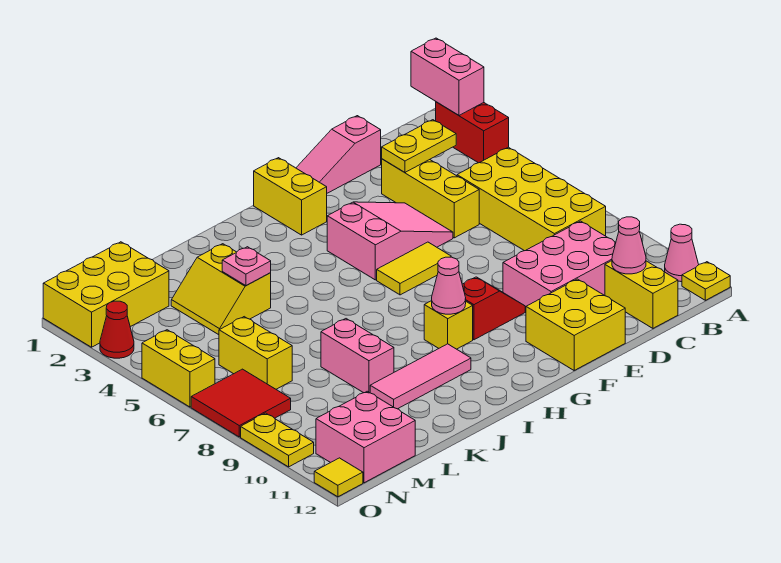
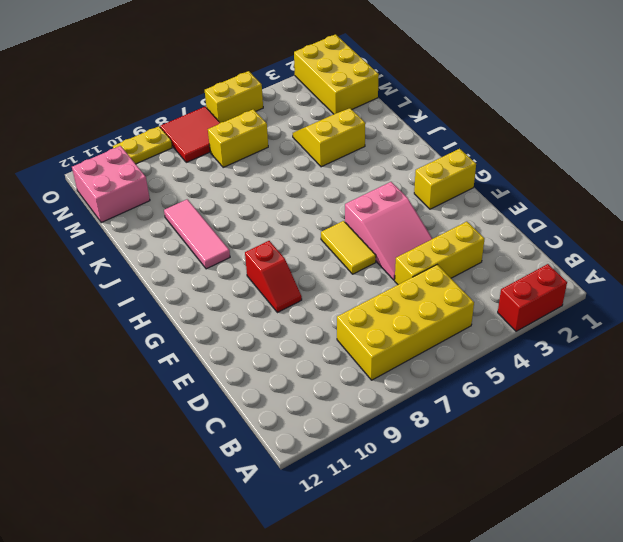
none -> pink cone A11 level 1
none -> yellow plate A12 level 1
none -> pink brick C9:E10 level 1
none -> yellow brick C11:C12 level 1

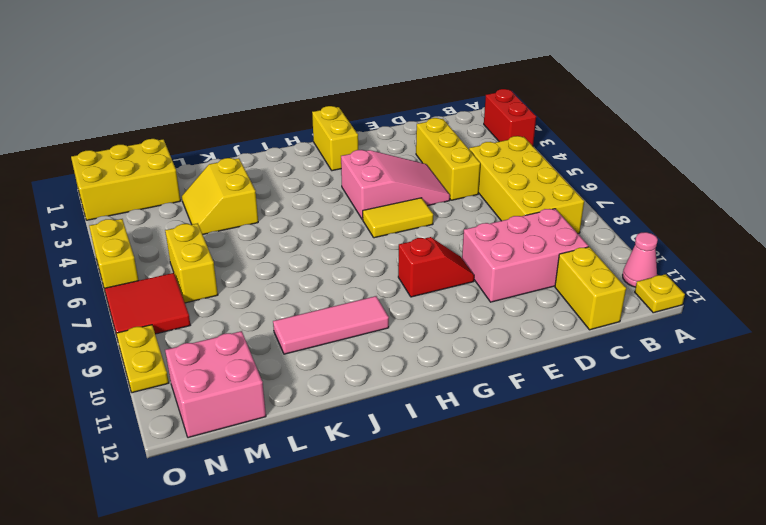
none -> pink slope D1:F1 level 1 top D
none -> yellow brick E11:F12 level 1
none -> yellow brick H9 level 1
none -> pink brick K8:K9 level 1

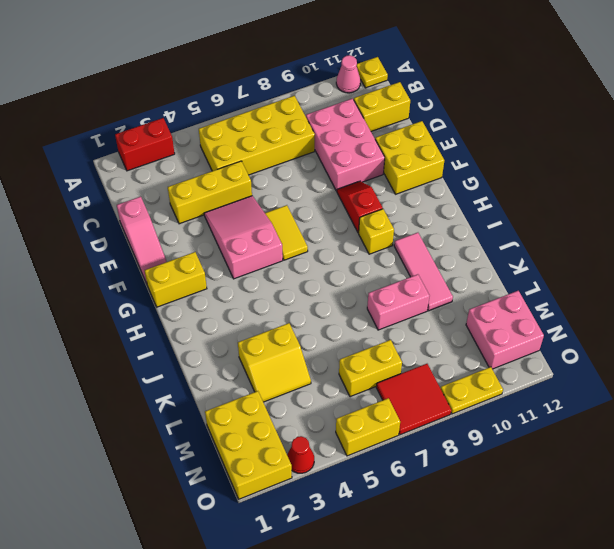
none -> yellow tile O12 level 1
none -> pink brick A1:A2 level 2
none -> yellow plate C3:D3 level 2
none -> pink cone C11 level 2

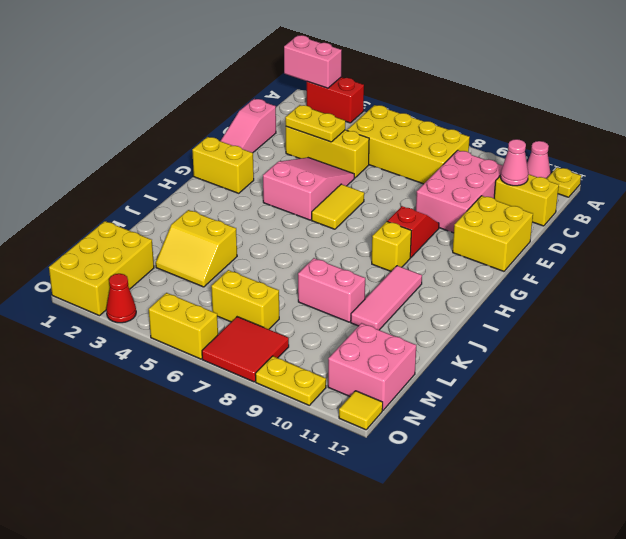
yellow plate D3:D4 level 2 -> yellow plate C3:D3 level 2
none -> pink cone H9 level 2
none -> pink plate K4 level 2

